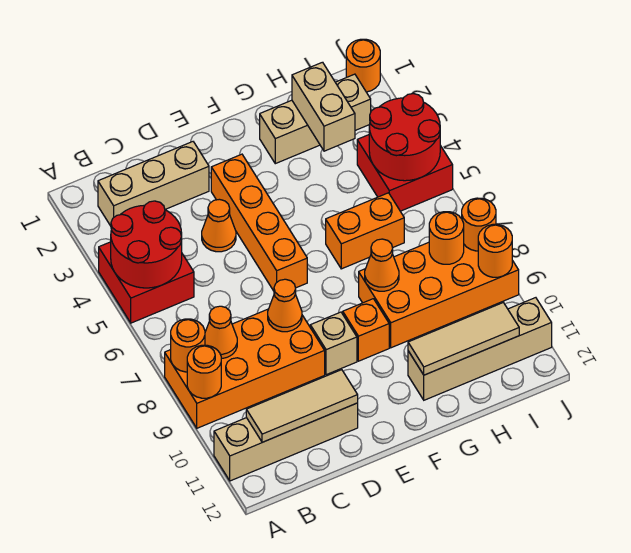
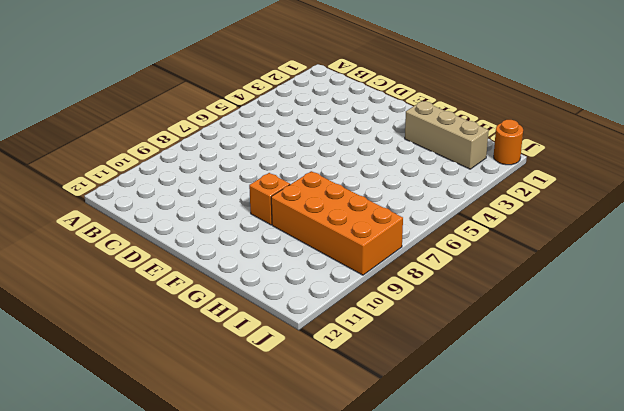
none -> red brick A4:B5 level 1
none -> orange brick A8:D9 level 1
none -> tan brick A11:D11 level 1

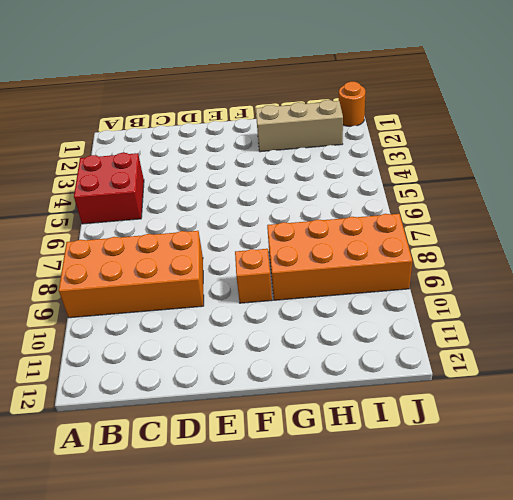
none -> tan brick A11:D11 level 1
none -> tan brick B2:D2 level 1
none -> orange cone D4 level 1

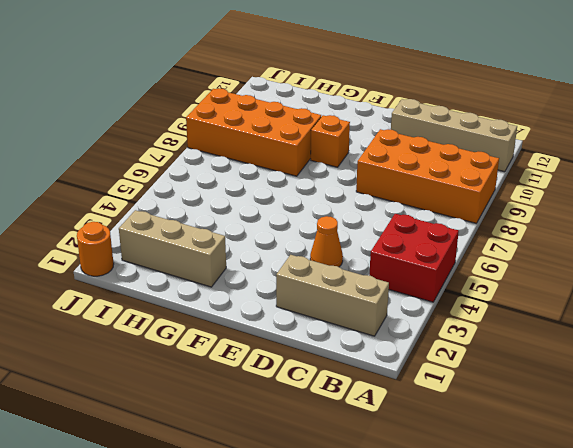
none -> orange brick E3:E6 level 1
none -> tan brick E9 level 1
none -> orange brick G6:H6 level 1

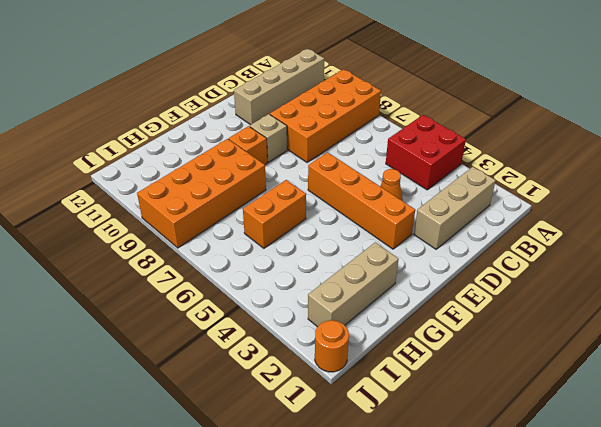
none -> tan brick G11:J11 level 1
none -> red brick I4:J5 level 1
none -> red round brick A4:B5 level 2

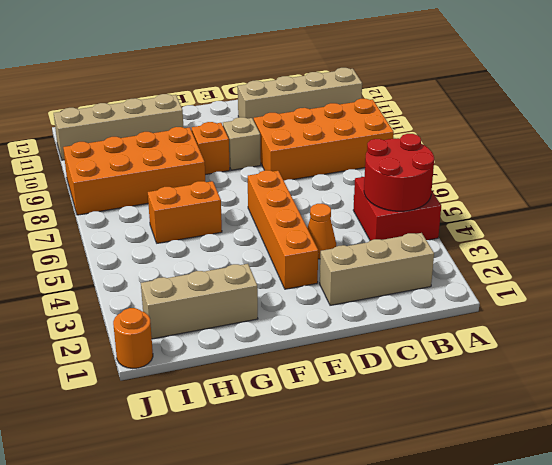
none -> red brick I4:J5 level 1
none -> orange round brick A8 level 2
none -> orange round brick A9 level 2

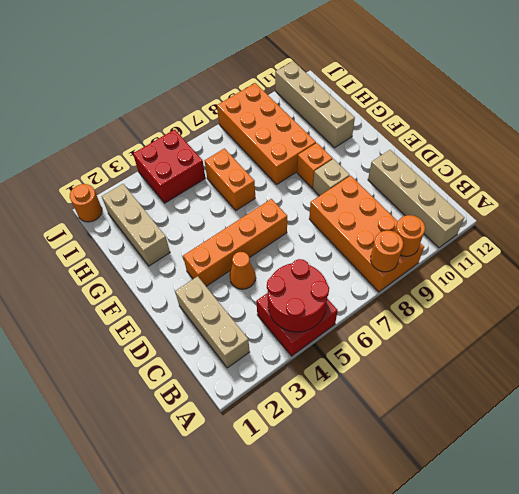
none -> orange cone B8 level 2
none -> tan tile B11:D11 level 2
none -> orange cone D8 level 2

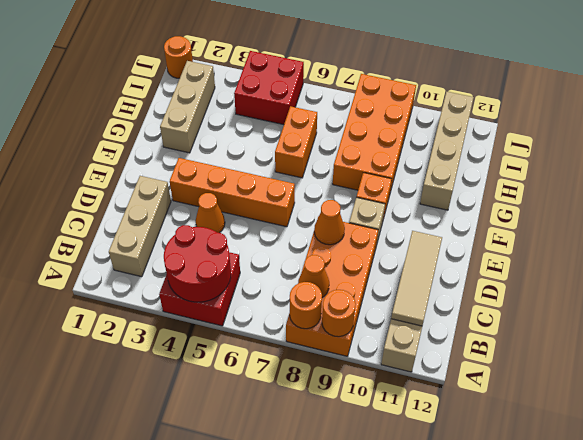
none -> orange cone G8 level 2
none -> tan tile G11:I11 level 2
none -> tan brick H2:H3 level 2

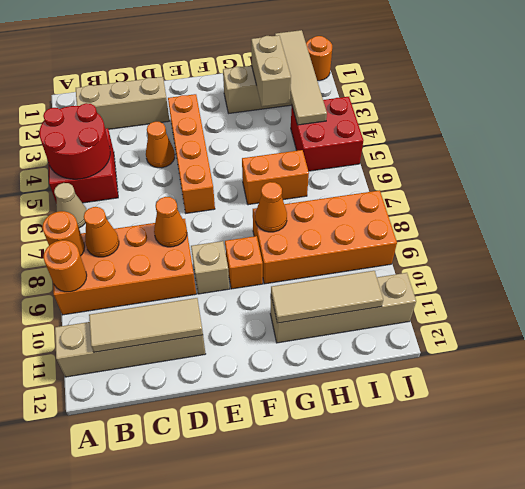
tan cone A6 level 1 -> none
tan tile I1:I4 level 2 -> red round brick I4:J5 level 2
none -> orange round brick I8 level 2
none -> orange round brick J8 level 2
none -> orange round brick J9 level 2

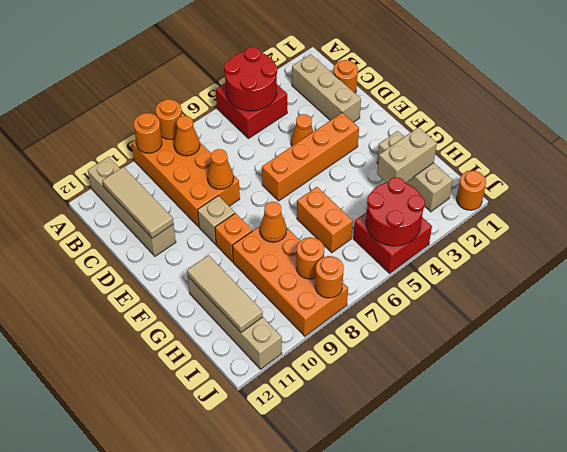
orange round brick C1 level 1 -> orange round brick J9 level 2

